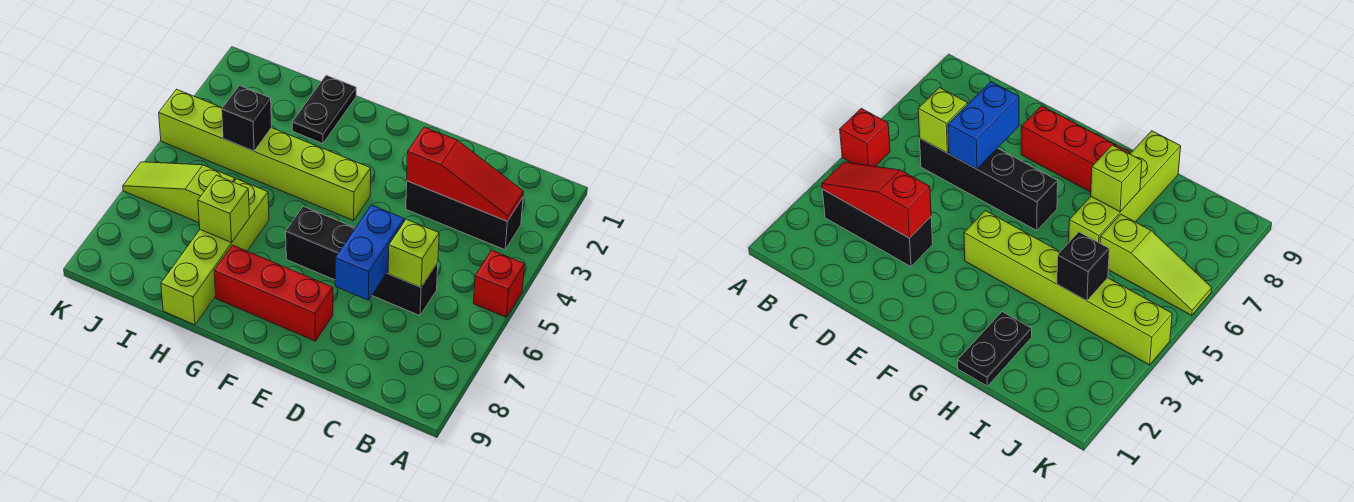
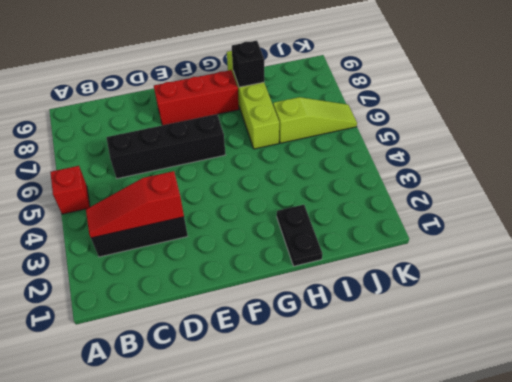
black brick H8 level 2 -> black brick I4 level 2
none -> lime brick F4:K4 level 1
none -> lime brick C6 level 2
none -> blue brick D6:D7 level 2

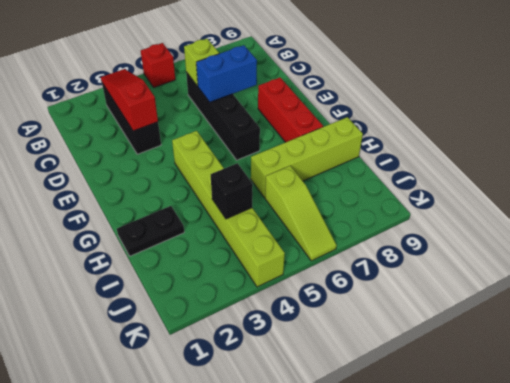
none -> lime brick H7 level 2

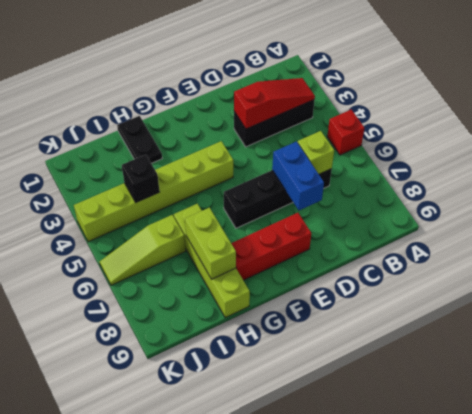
lime brick H7:H8 level 2 -> lime brick H7 level 2

